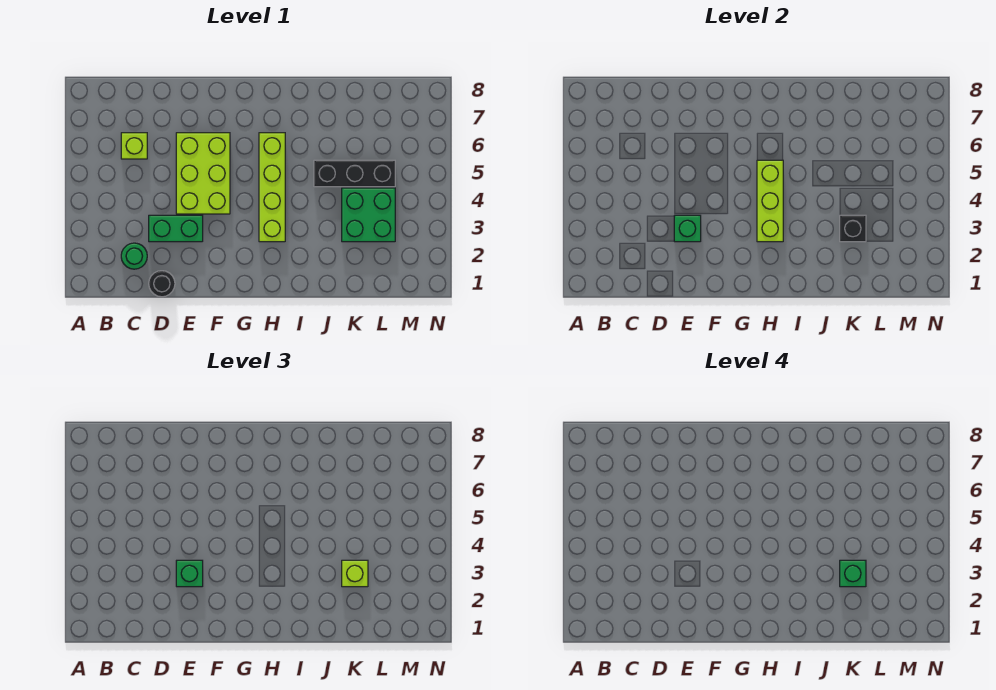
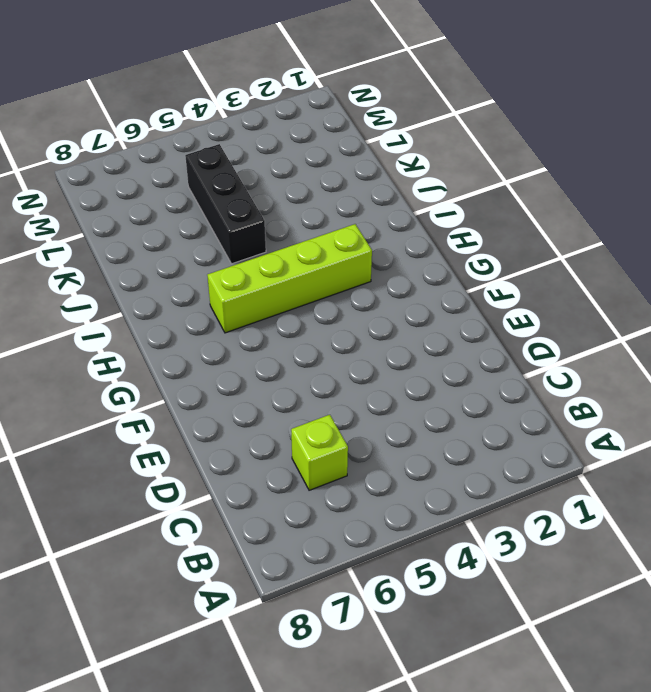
none -> green round brick C2 level 1
none -> black round brick D1 level 1
none -> green brick D3:E3 level 1

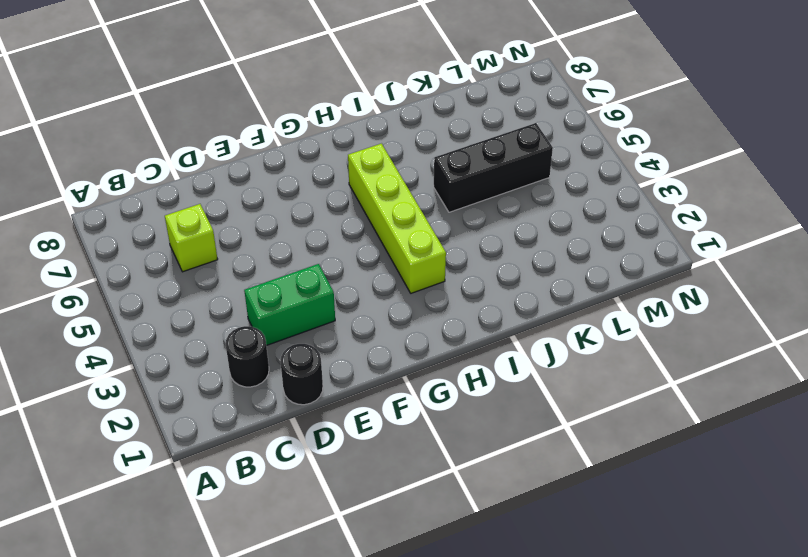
black round brick C2 level 1 -> green round brick C2 level 1
none -> lime brick E4:F6 level 1
none -> green brick K3:L4 level 1
none -> green brick E3 level 2

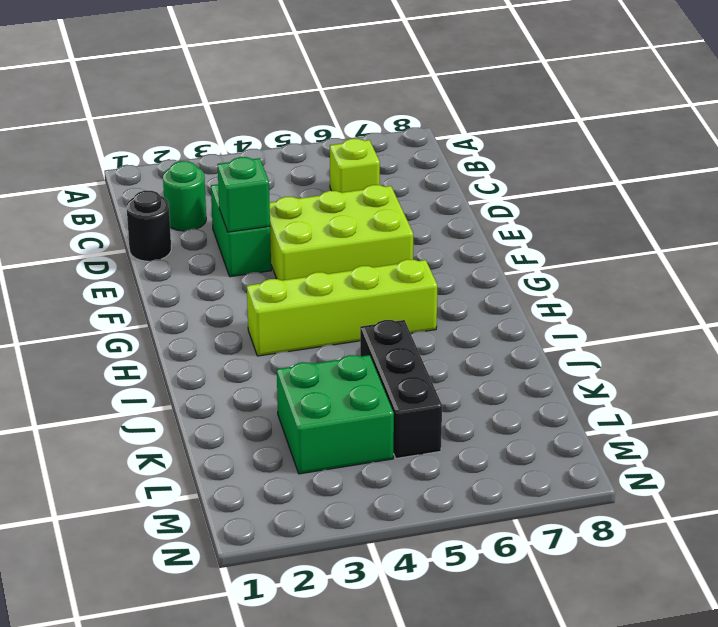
none -> lime brick H3:H5 level 2
none -> black brick K3 level 2
none -> green brick E3 level 3

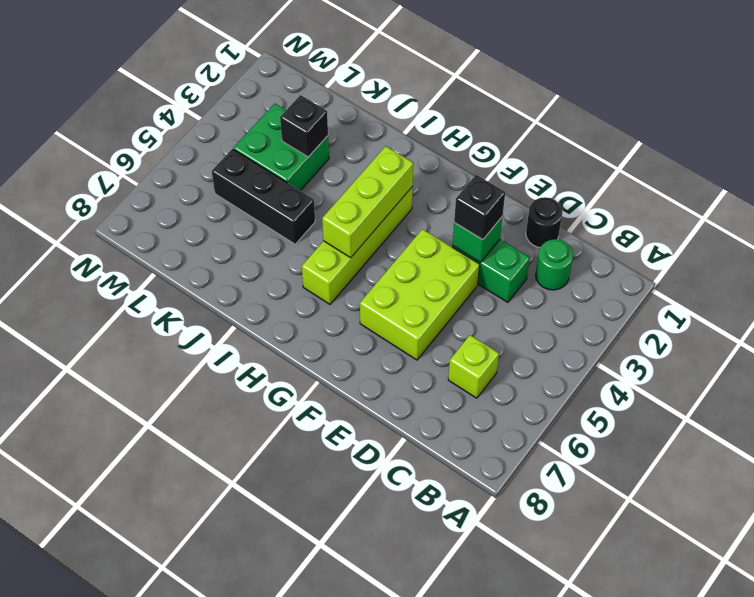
black brick E3 level 3 -> green brick E3 level 3
none -> lime brick K3 level 3
none -> green brick K3 level 4

